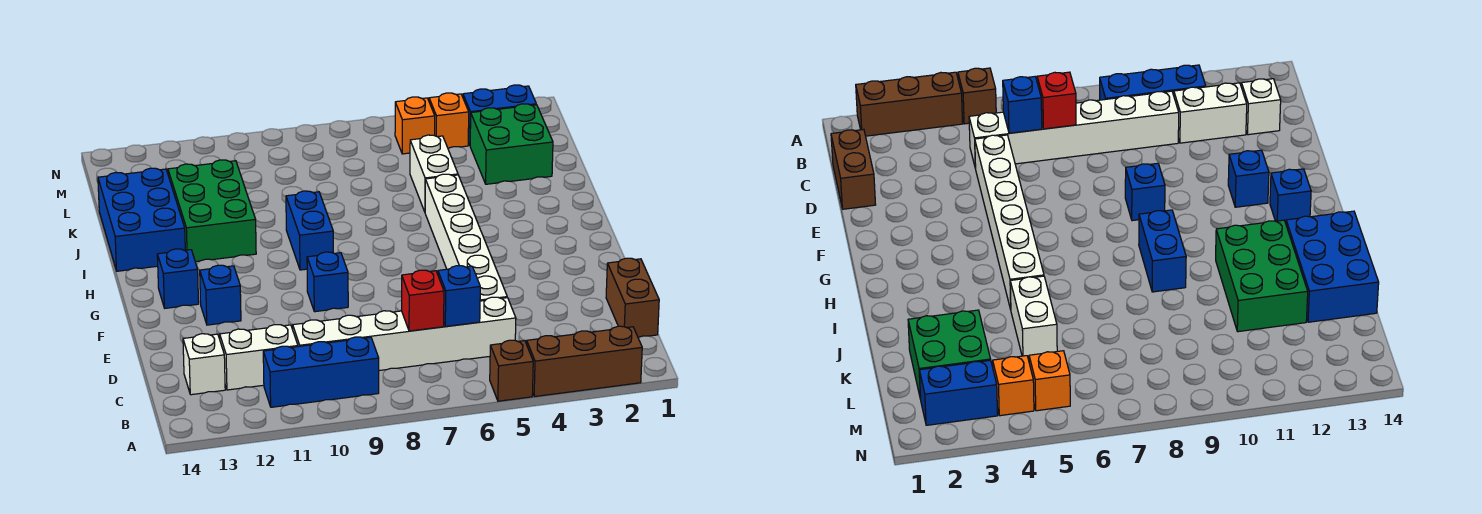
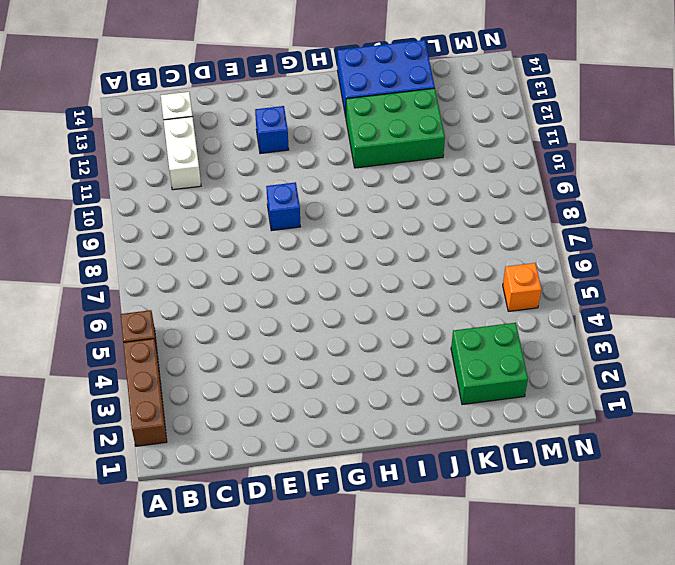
none -> blue brick B9:B11 level 1
none -> brown brick C1:D1 level 1
none -> white brick C5:C10 level 1

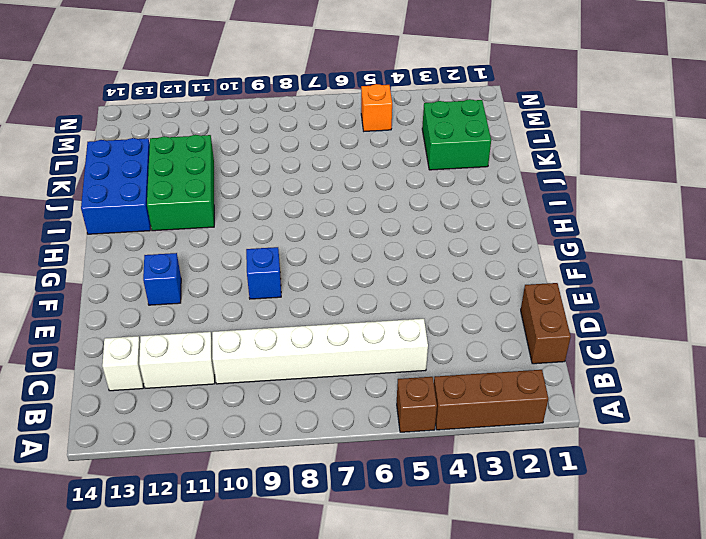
none -> blue brick B9:B11 level 1
none -> white brick D5:I5 level 1
none -> blue brick G13 level 1

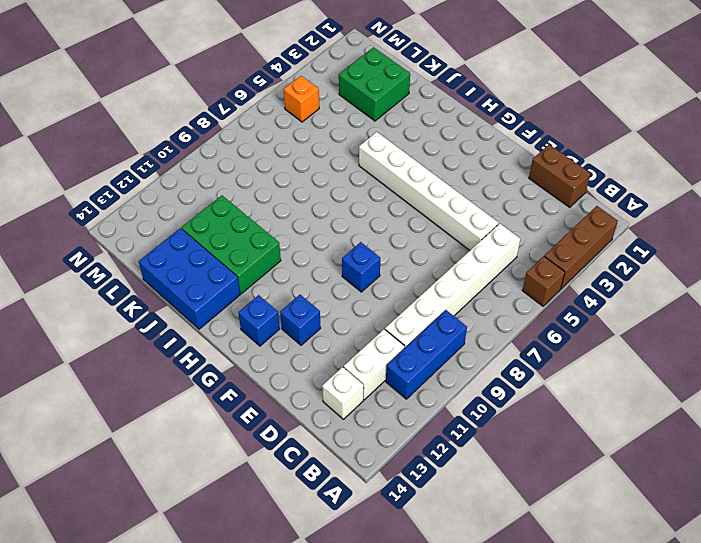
none -> blue brick H9:I9 level 1
none -> white brick J5:K5 level 1
none -> blue brick M2:M3 level 1

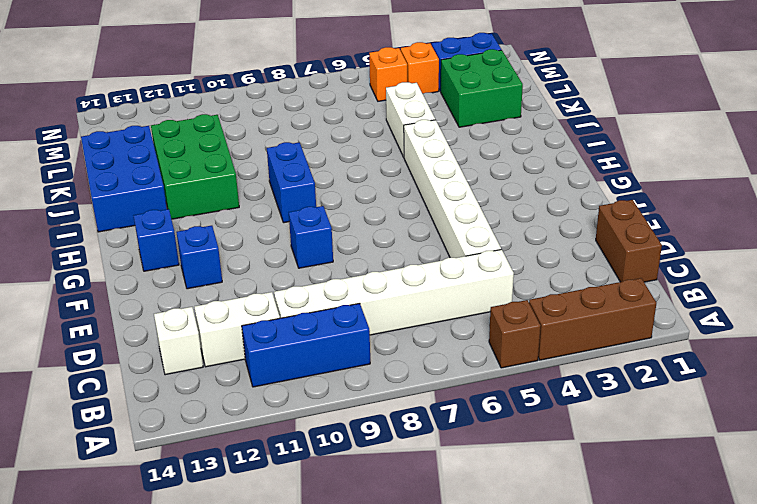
none -> blue brick C6 level 2
none -> red brick C7 level 2

